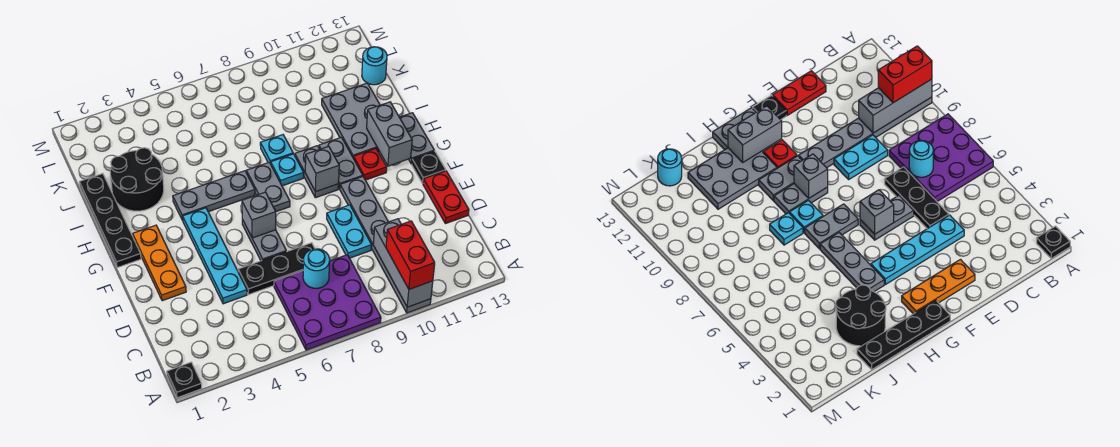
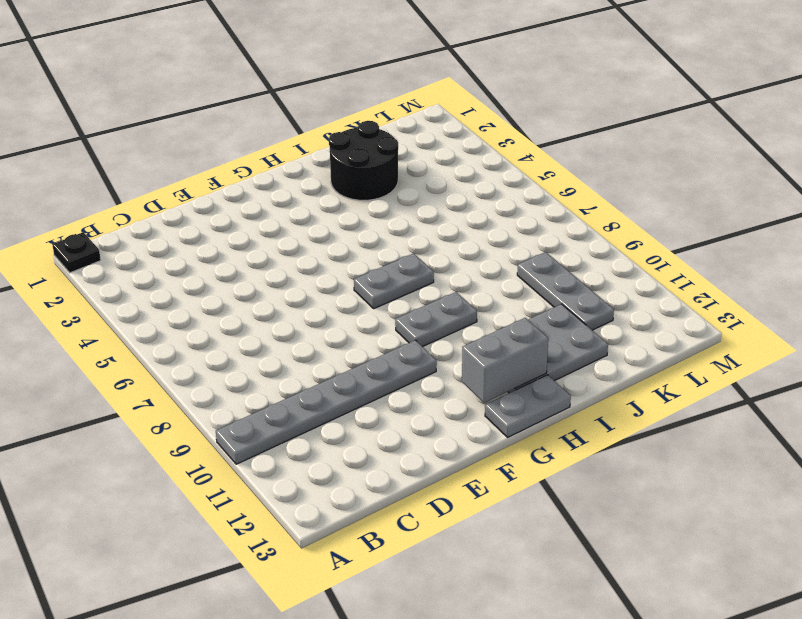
grey plate K9:K11 level 1 -> grey plate H4:H6 level 1
none -> purple plate A6:C8 level 1
none -> cyan plate D4:G4 level 1
none -> black plate D5:D7 level 1

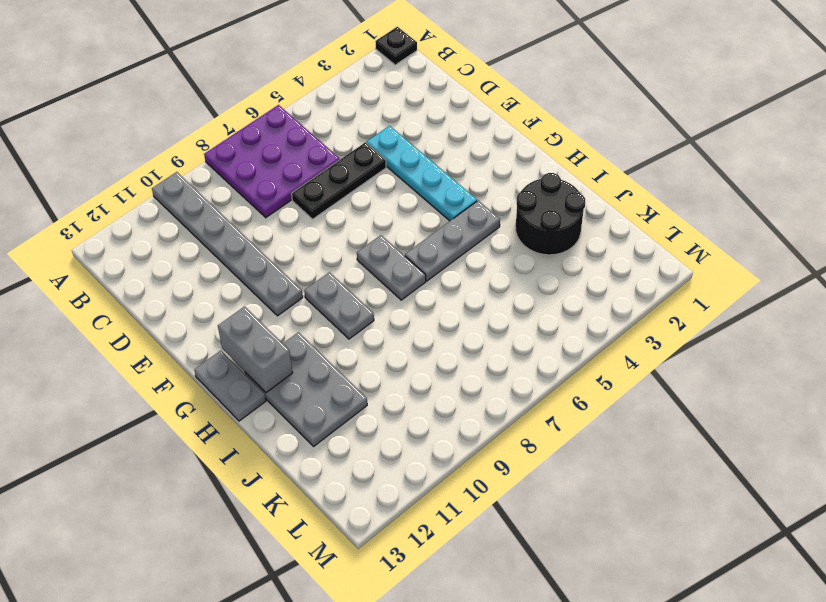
none -> cyan plate D9:E9 level 1
none -> red plate D13:E13 level 1
none -> orange plate E2:G2 level 1

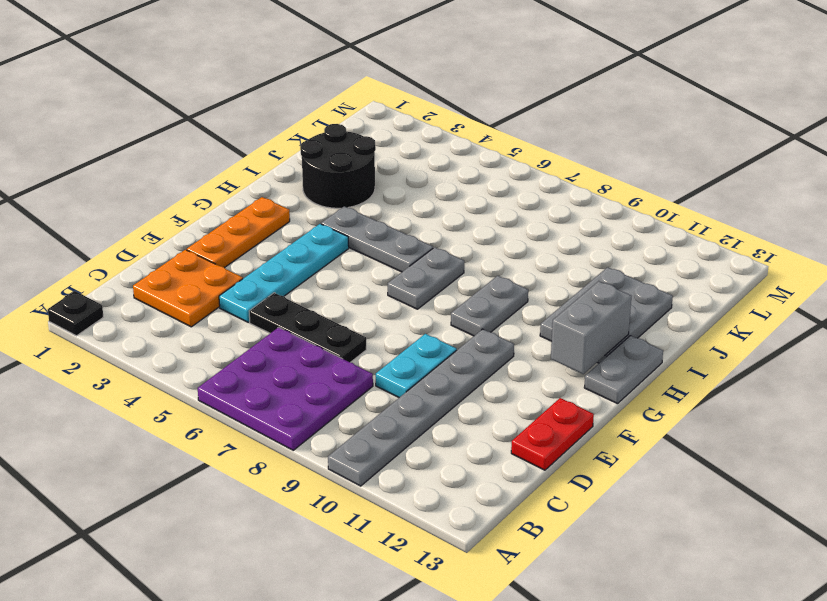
orange plate C2:D3 level 1 -> none
none -> grey plate E6:F6 level 1
none -> black plate F13 level 1
none -> black plate G1:J1 level 1

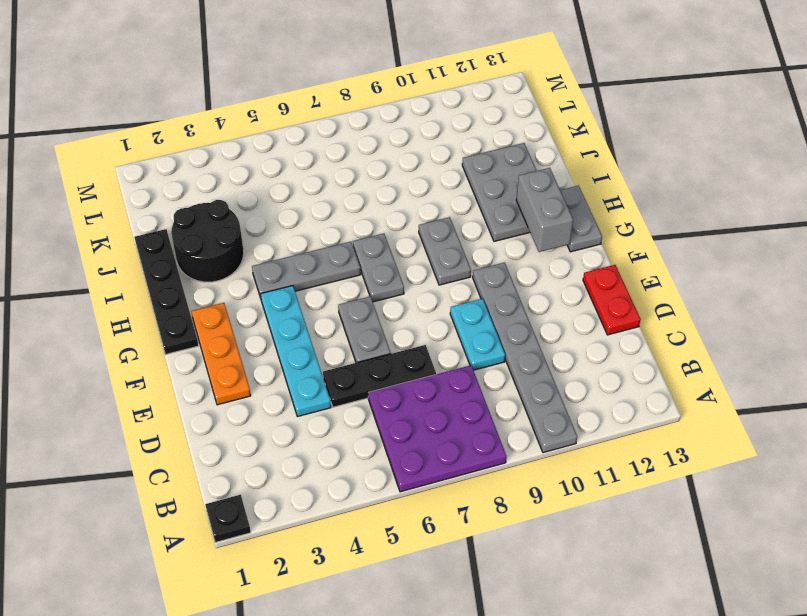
none -> black plate F13 level 1
none -> grey plate G10:H10 level 1
none -> red plate G11 level 1

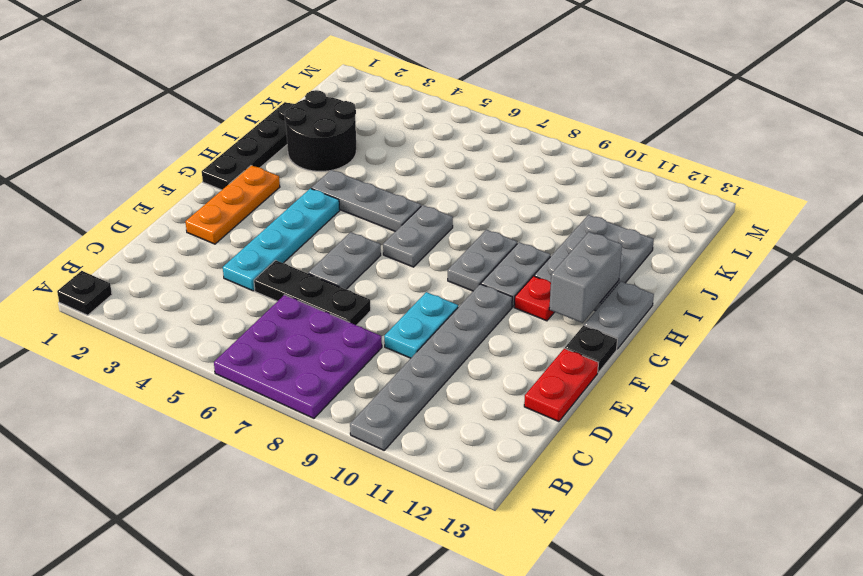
none -> cyan plate H8 level 1
none -> cyan plate I8 level 1
none -> cyan round brick K13 level 1

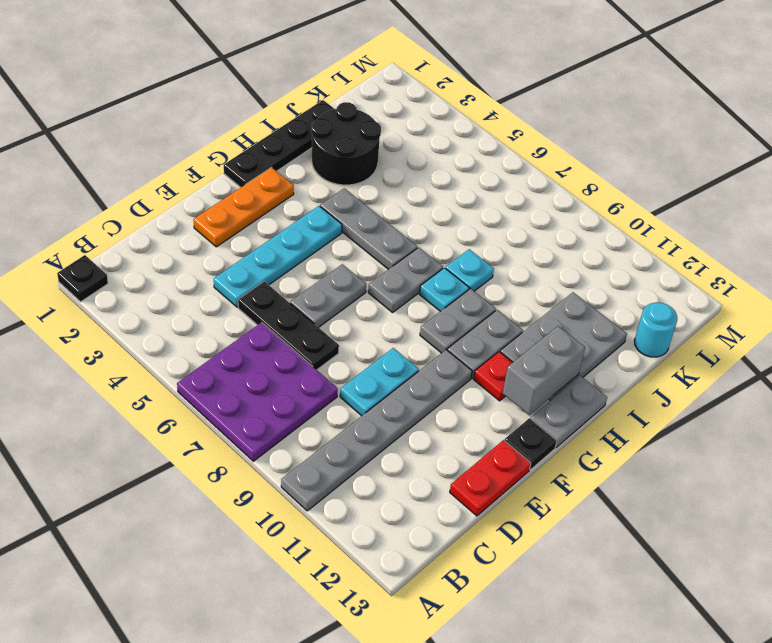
none -> grey brick A10:C10 level 2
none -> cyan round brick C7 level 2
none -> grey brick F6 level 2

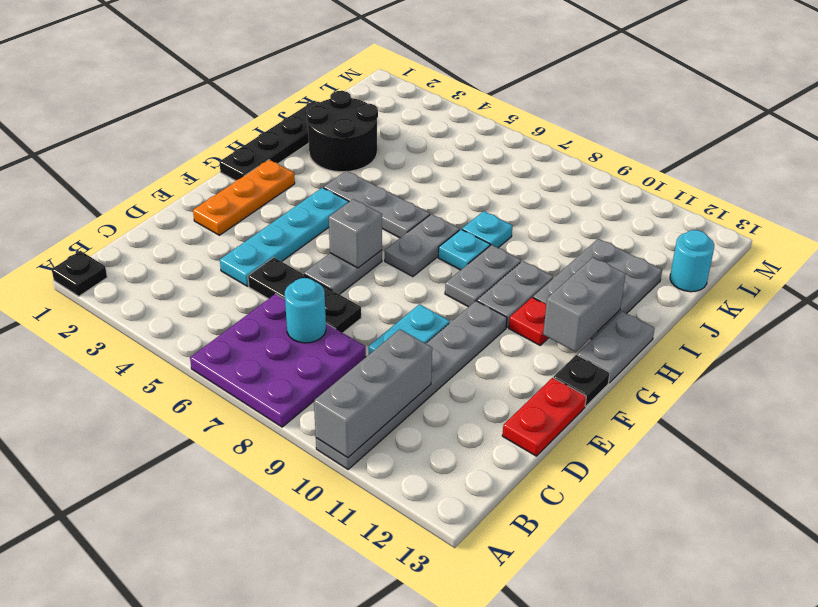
none -> grey brick G9 level 2
none -> red brick A10:B10 level 3

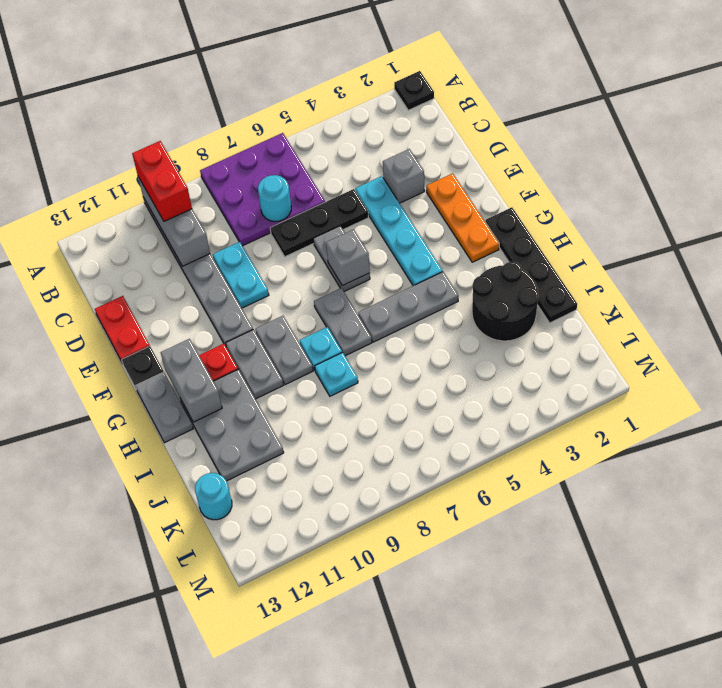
grey brick D3 level 1 -> grey brick G9 level 2

